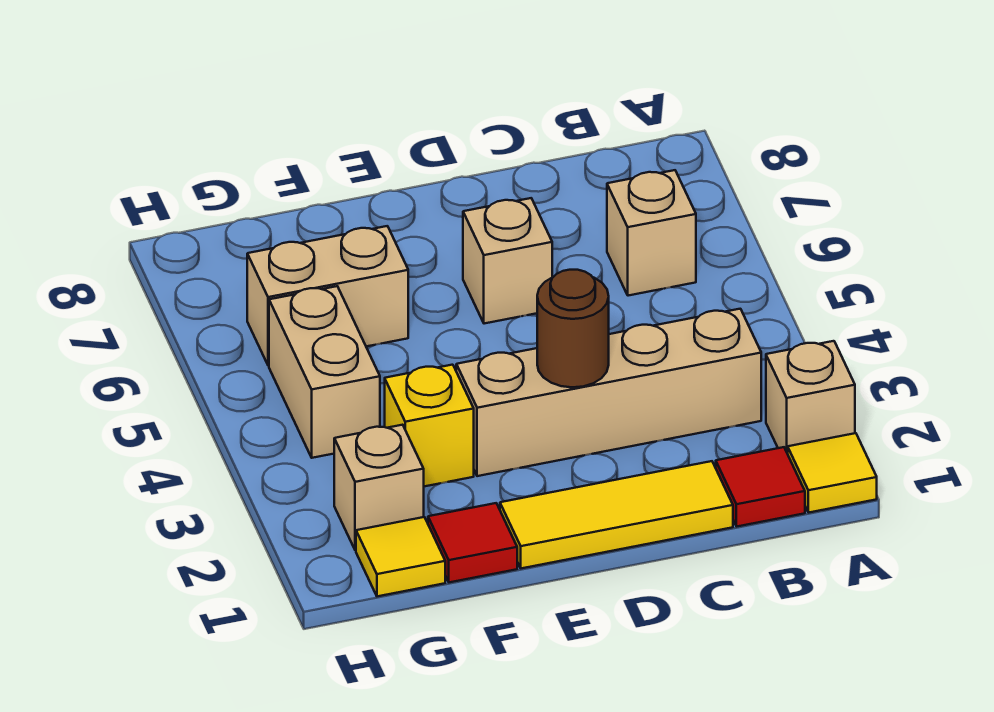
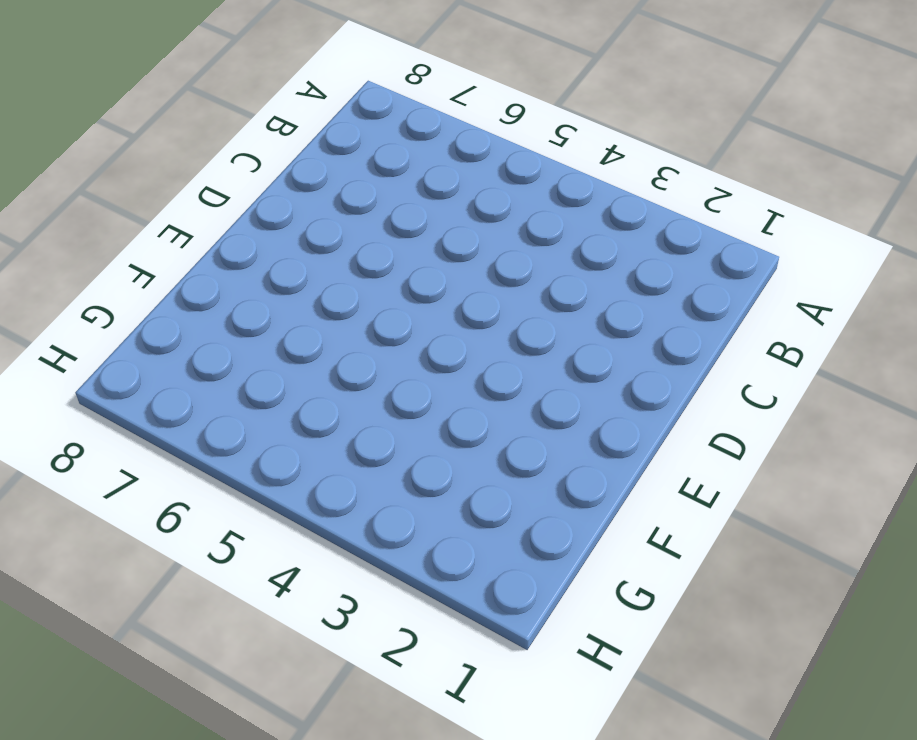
none -> yellow tile A1 level 1
none -> tan brick A2 level 1
none -> red tile B1 level 1

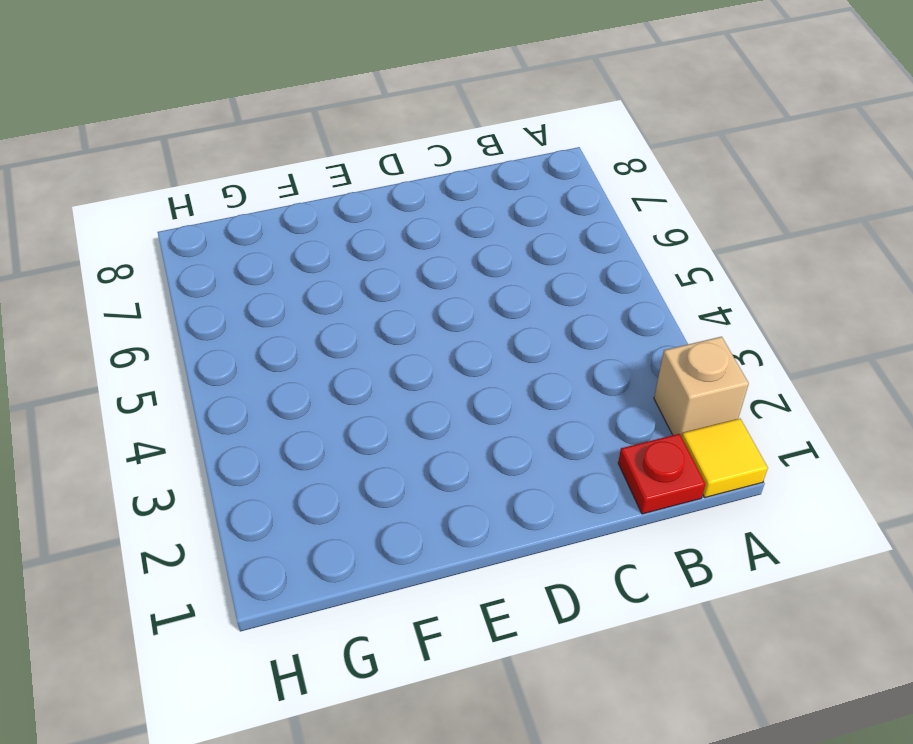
red plate B1 level 1 -> red tile B1 level 1
none -> tan brick B3:E3 level 1
none -> tan brick B6 level 1
none -> yellow tile C1:E1 level 1

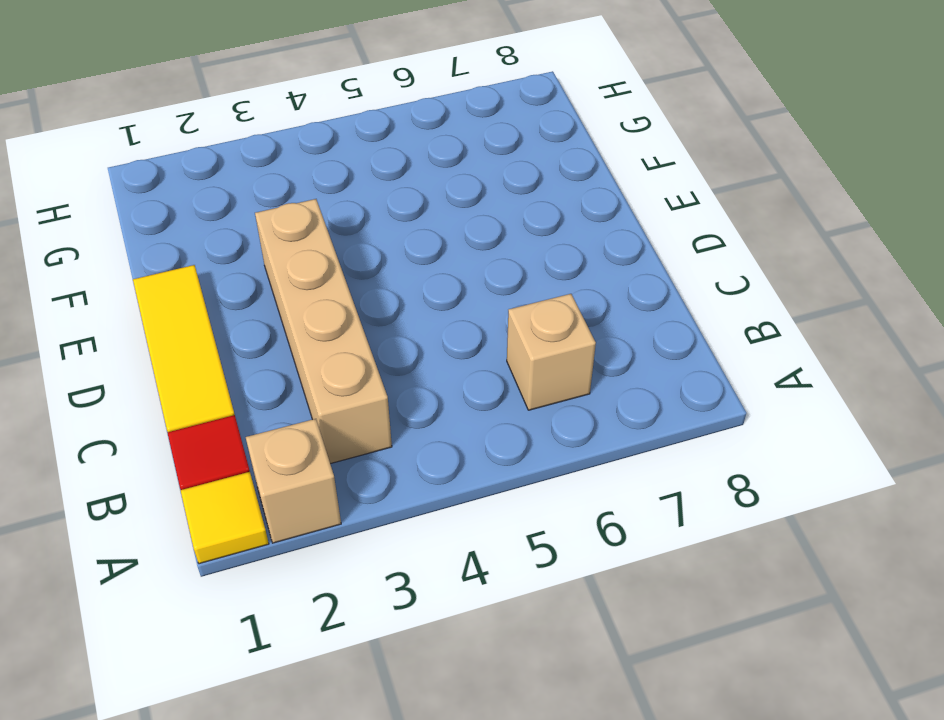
none -> tan brick D6 level 1
none -> red tile F1 level 1
none -> yellow brick F3 level 1

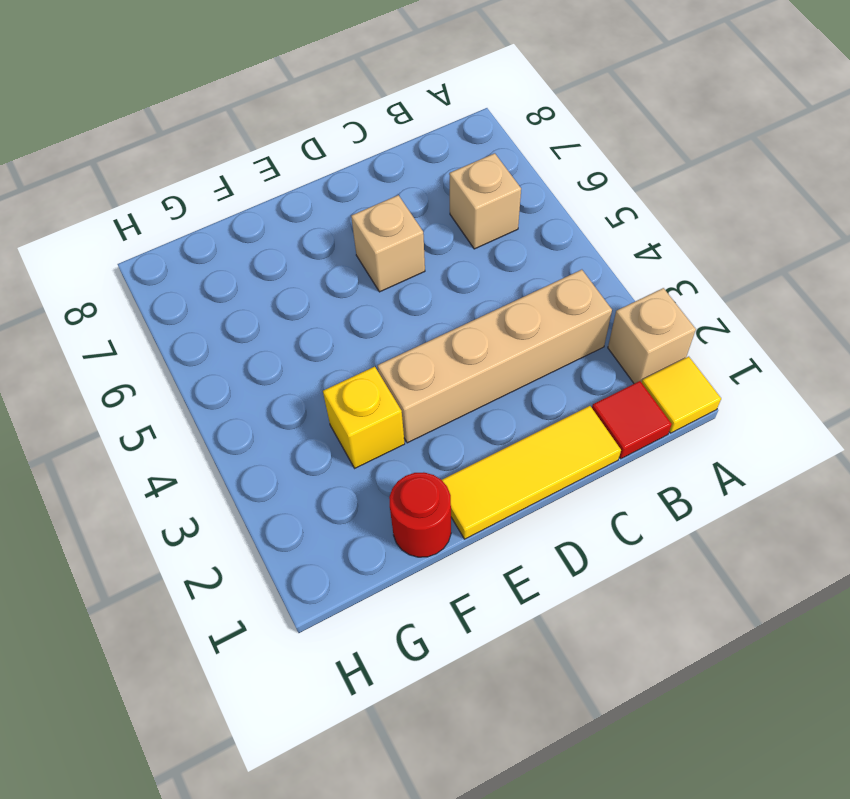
red round brick F1 level 1 -> red tile F1 level 1
none -> tan brick F6:G6 level 1
none -> yellow tile G1 level 1
none -> tan brick G2 level 1

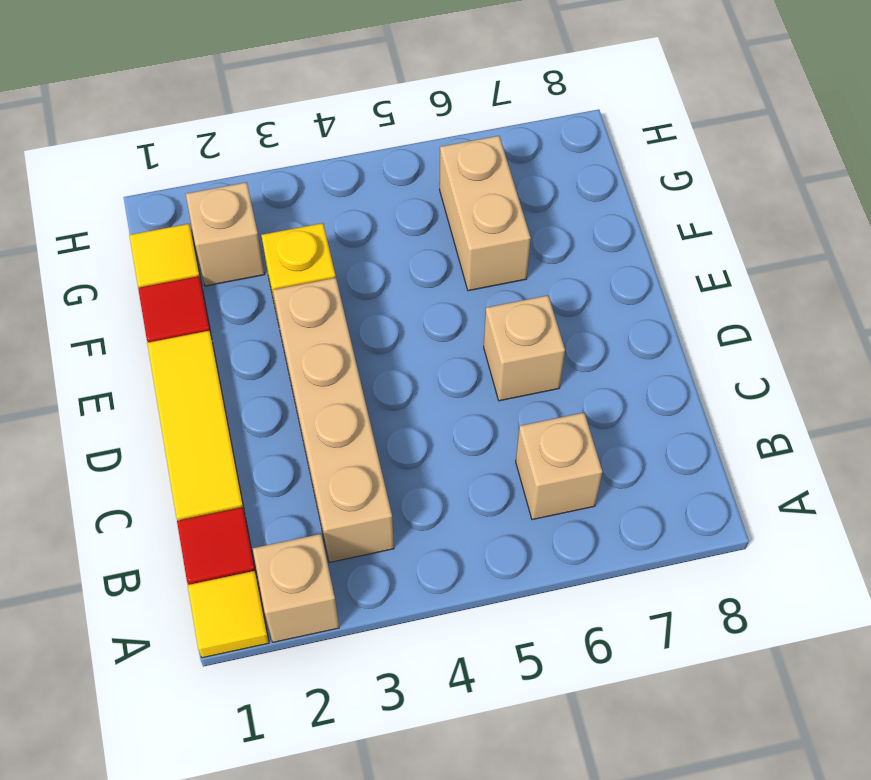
none -> tan brick G4:G5 level 1
none -> brown round brick D3 level 2

